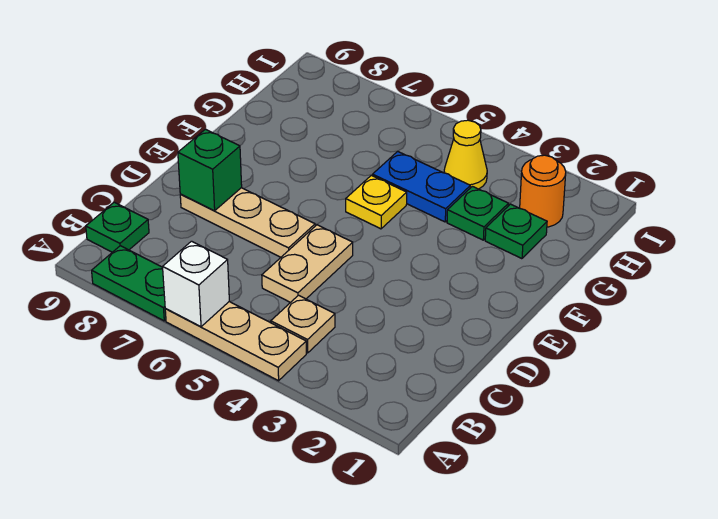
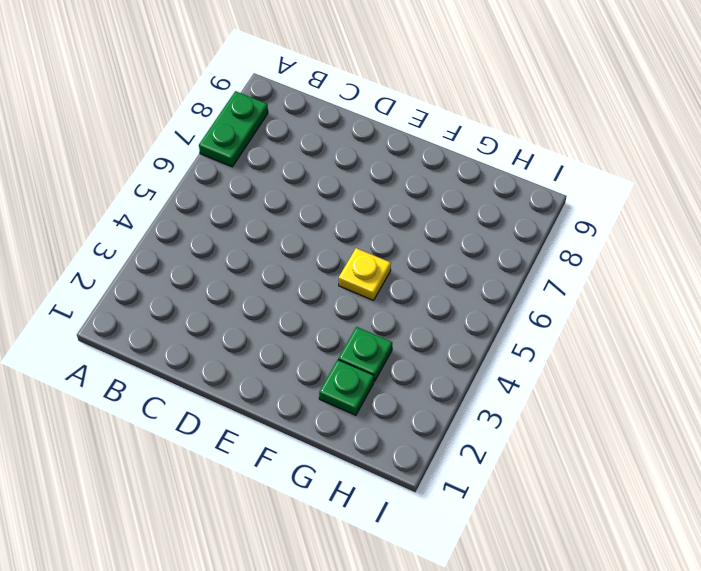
none -> tan plate A4:A6 level 1
none -> tan plate B4 level 1
none -> green plate B9 level 1

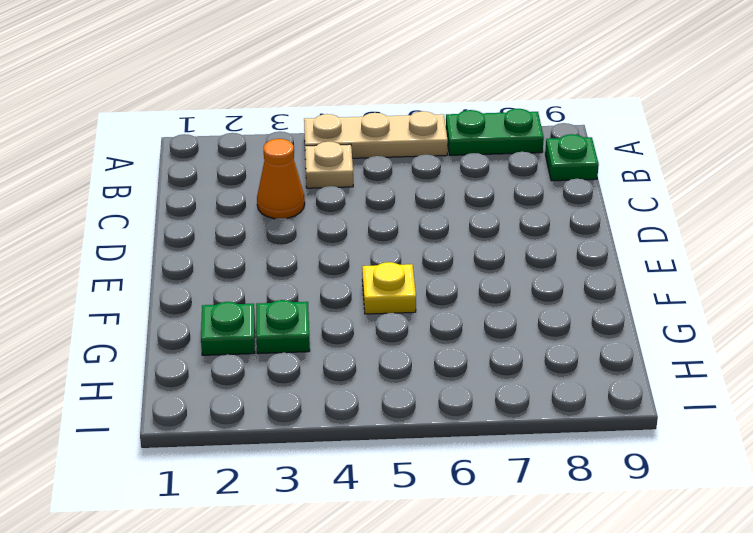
orange cone C3 level 1 -> none
none -> tan plate C5:D5 level 1
none -> tan plate D6:D8 level 1
none -> blue plate G4:G5 level 1

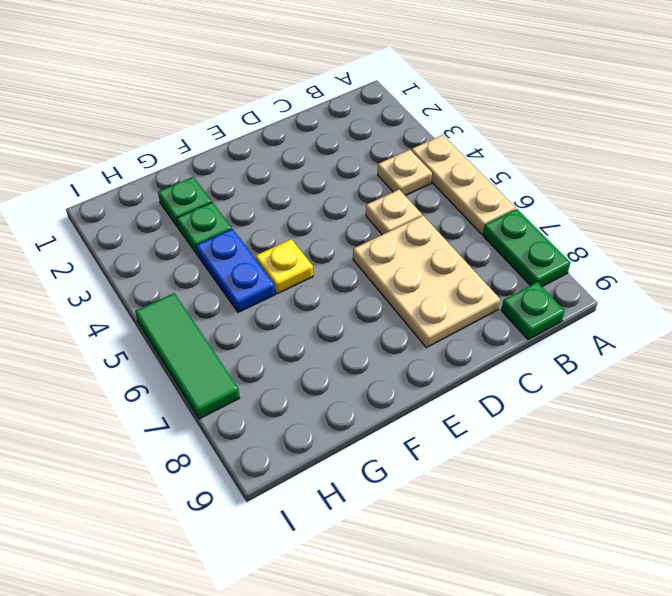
tan plate C5 level 1 -> tan plate C5:D5 level 1
tan plate C6:D8 level 1 -> tan plate D6:D8 level 1
green tile I5:I7 level 1 -> none
none -> orange round brick H2 level 1
none -> yellow cone H4 level 1
none -> white brick A6 level 2

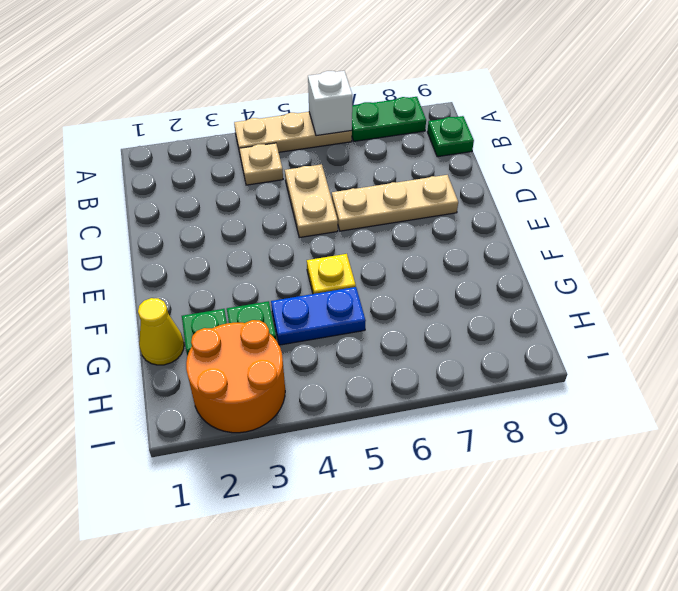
yellow cone G1 level 1 -> yellow cone H4 level 1
orange round brick H2:I3 level 1 -> orange round brick H2 level 1
none -> green brick D8 level 2

